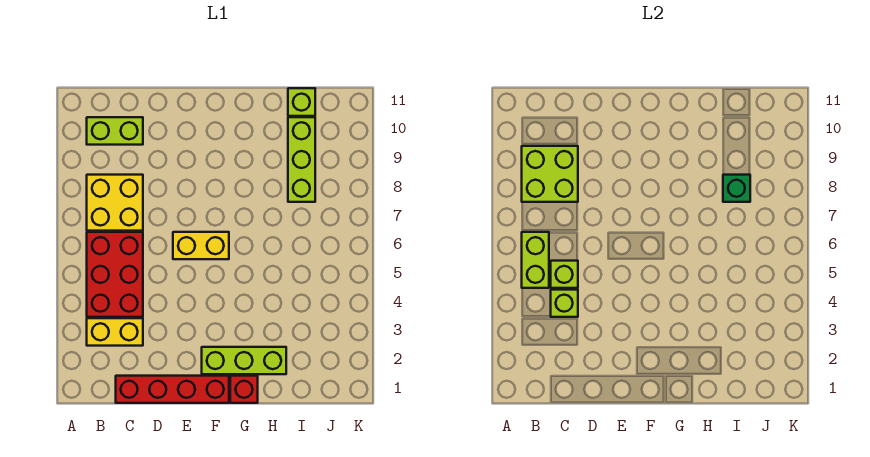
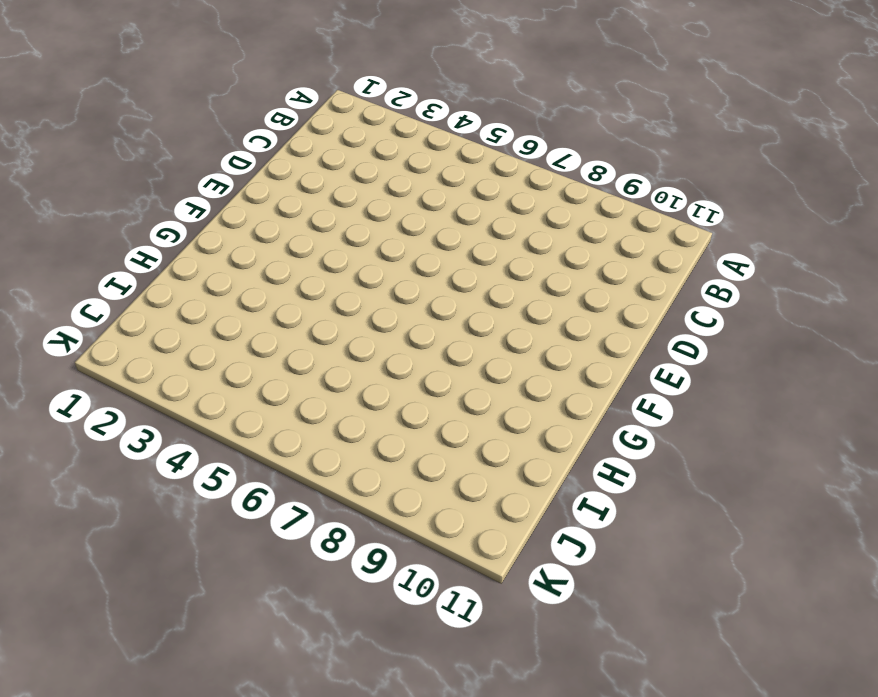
none -> yellow brick B3:C3 level 1
none -> red brick B4:C6 level 1
none -> yellow brick B7:C8 level 1

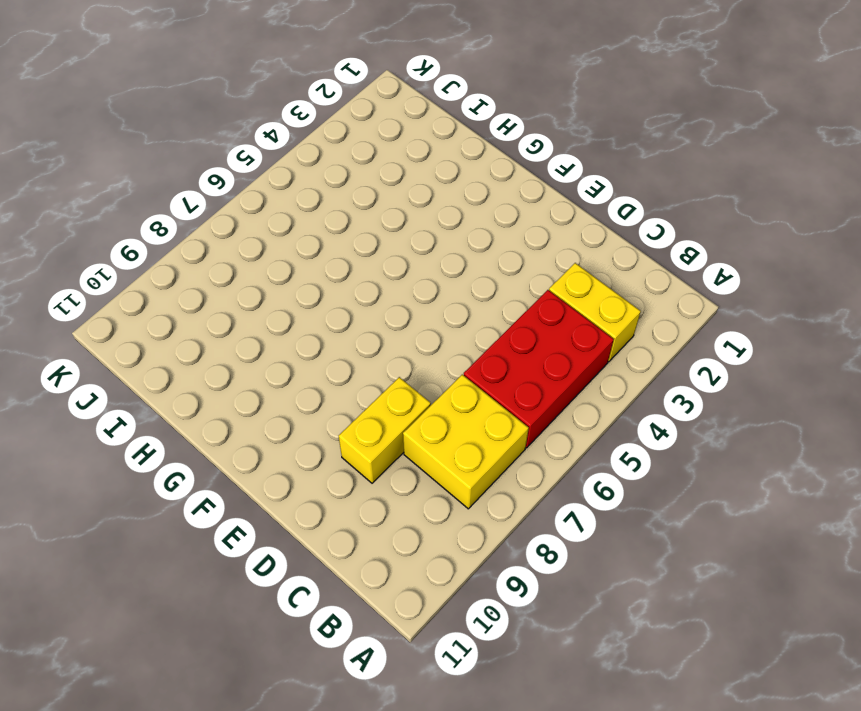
yellow brick D8:D9 level 1 -> yellow brick E6:F6 level 1
none -> lime brick B10:C10 level 1
none -> red brick C1:F1 level 1
none -> lime brick F2:H2 level 1

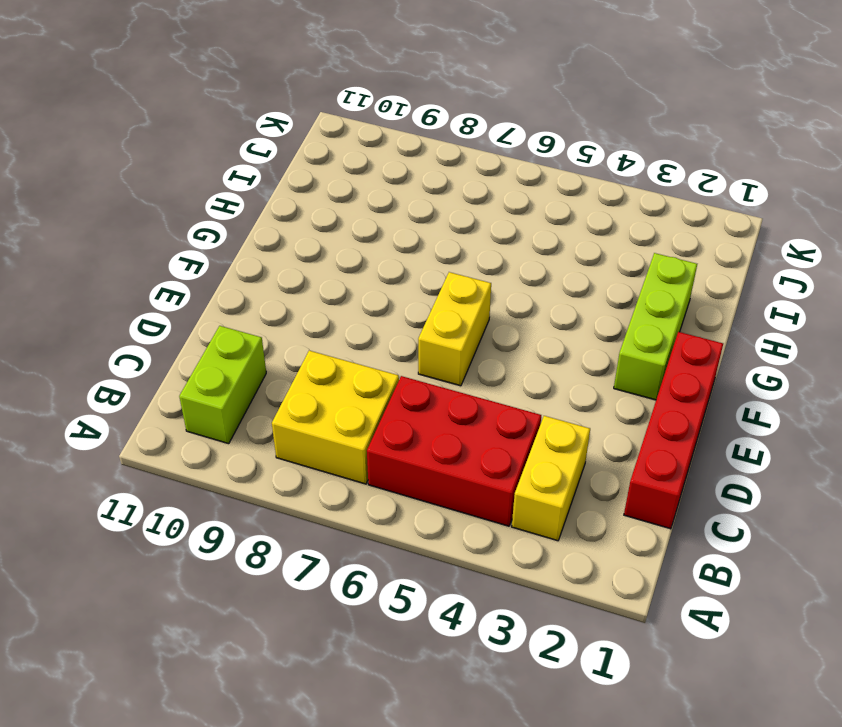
none -> red brick G1 level 1
none -> lime brick I8:I10 level 1
none -> lime brick I11 level 1

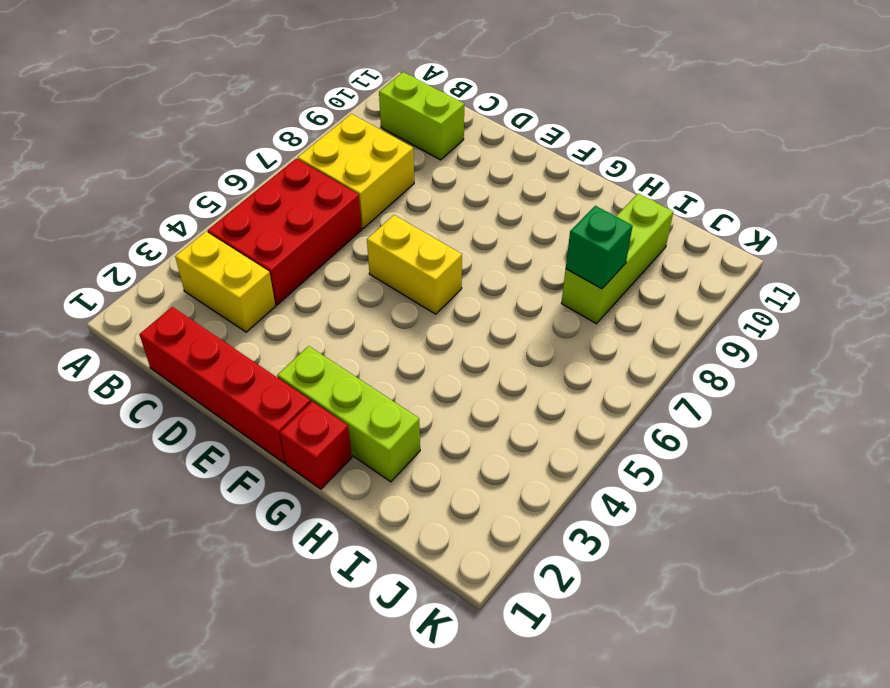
none -> lime brick I11 level 1
none -> lime brick B5:B6 level 2
none -> lime brick B8:C9 level 2

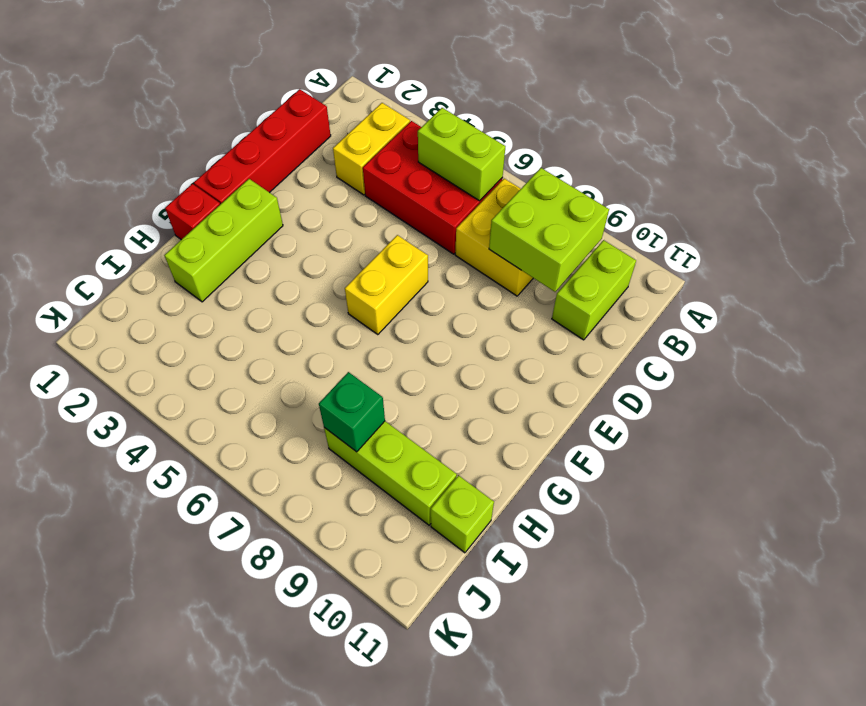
none -> lime brick C4 level 2
none -> lime brick C5 level 2

